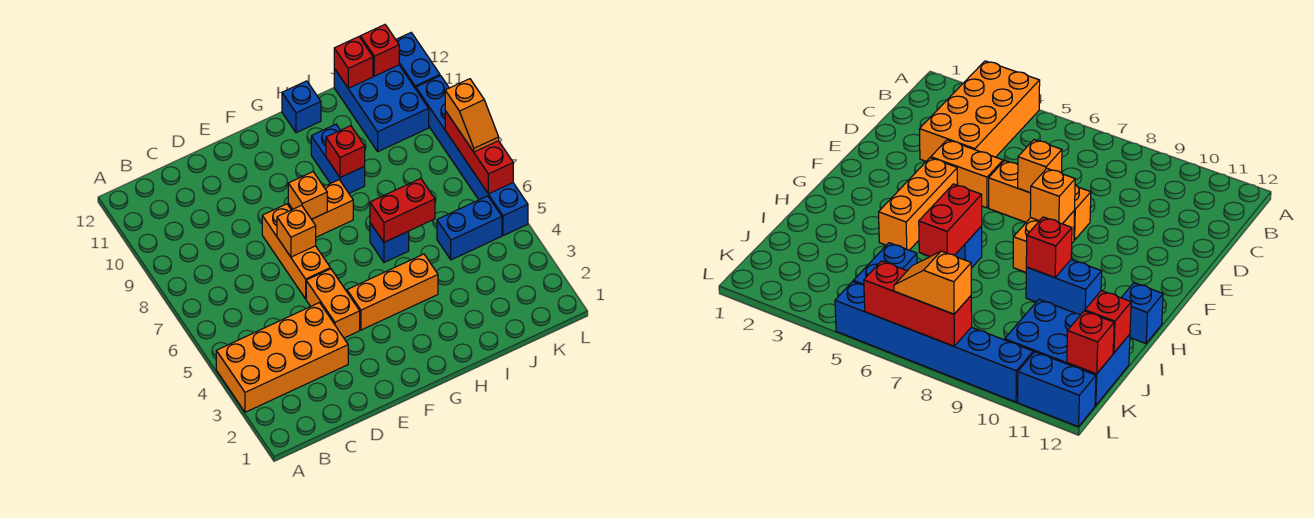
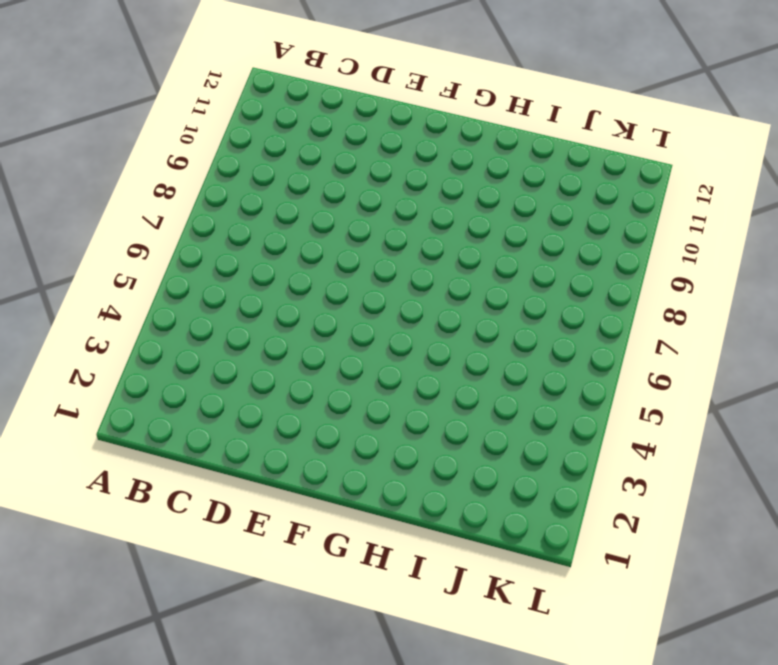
none -> orange brick A3:D4 level 1
none -> orange brick E4:E5 level 1
none -> orange brick E6:E8 level 1

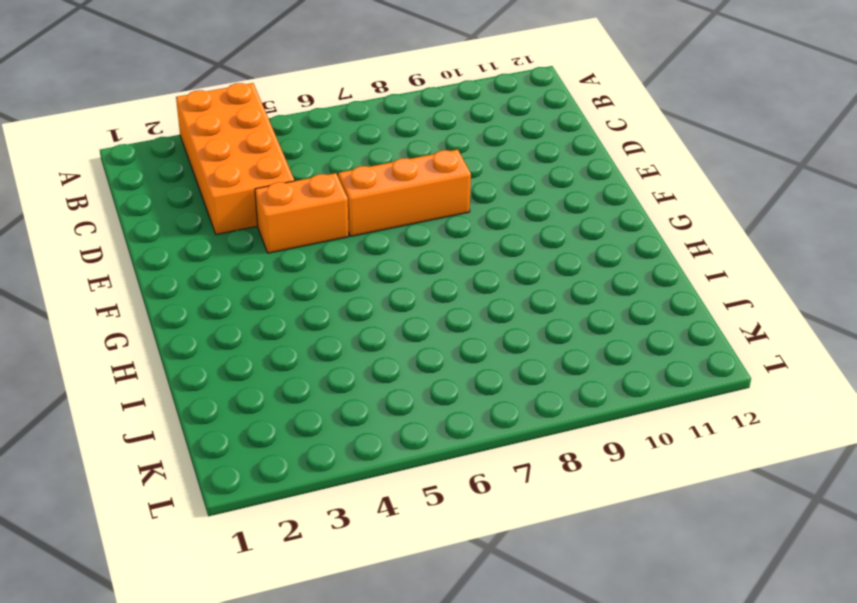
none -> orange brick F4:H4 level 1
none -> orange brick F8:G8 level 1
none -> blue brick H6 level 1

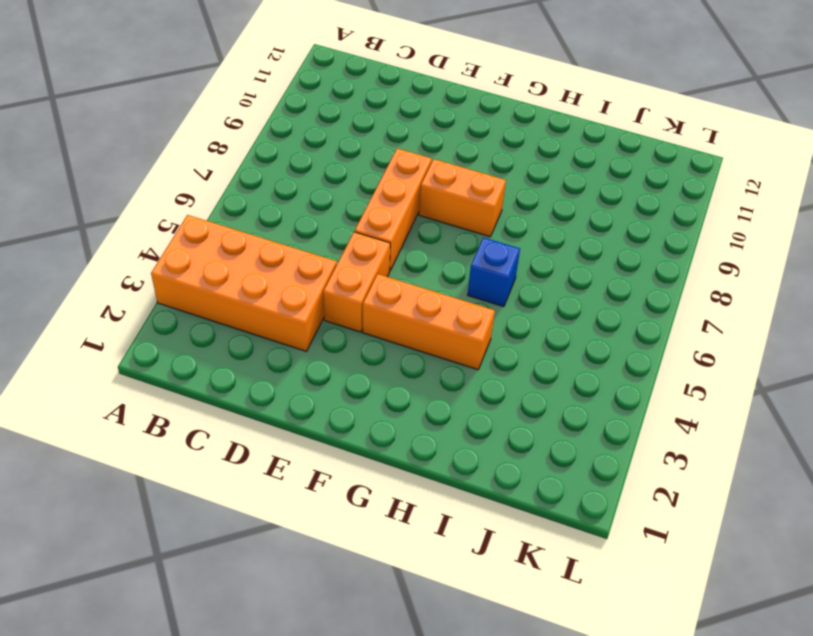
none -> blue brick H9:H10 level 1
none -> blue brick H12 level 1
none -> blue brick J5:K5 level 1

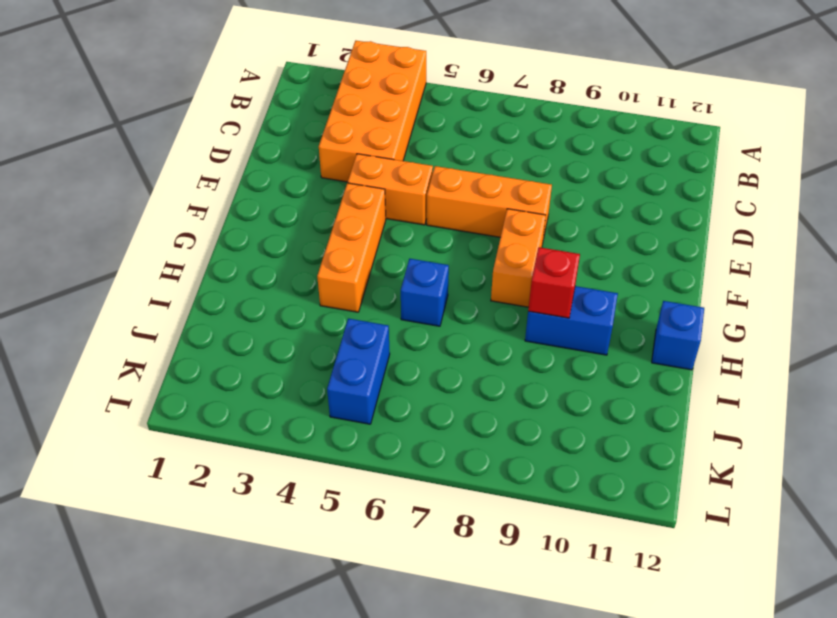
none -> blue brick J10:K12 level 1
none -> blue brick L5:L10 level 1
none -> blue brick L11:L12 level 1

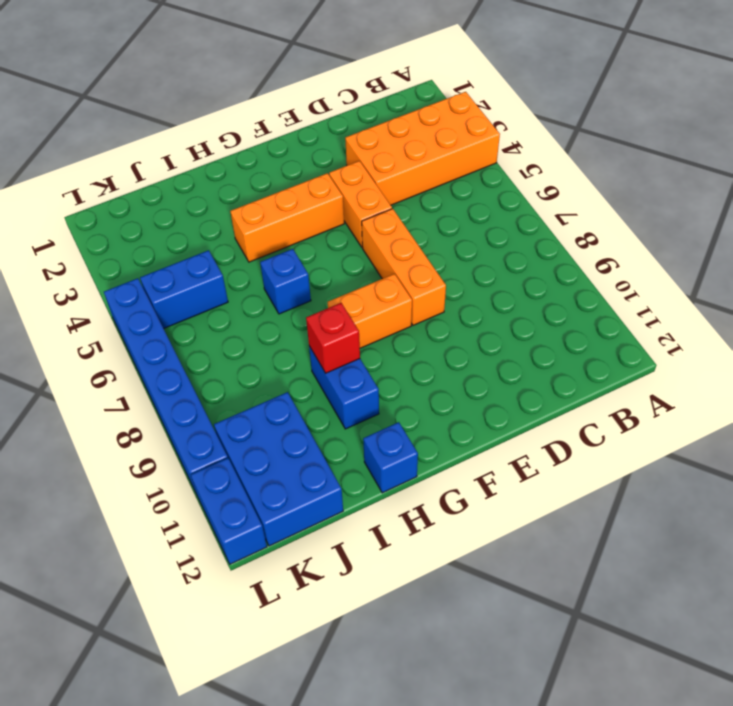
none -> orange brick E7 level 2
none -> orange brick F8 level 2
none -> red brick H6:I6 level 2

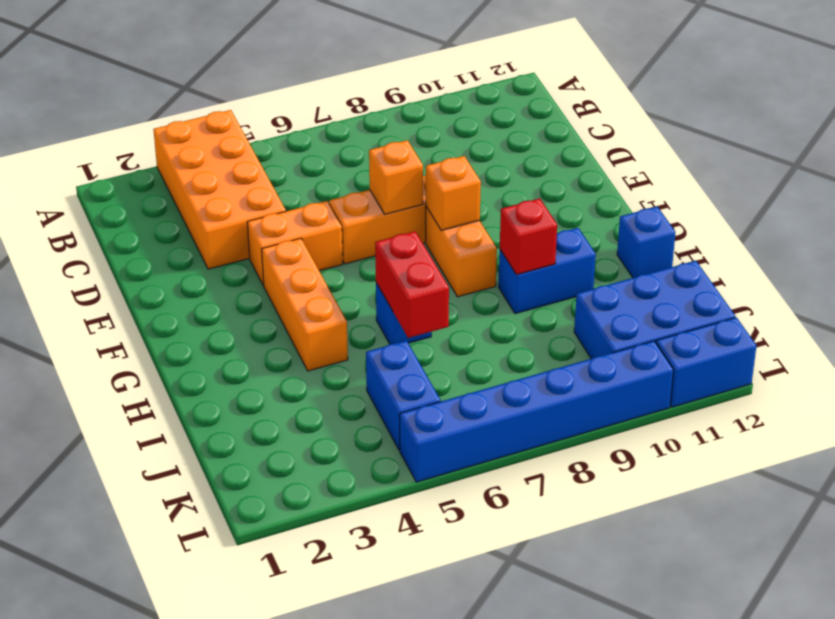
none -> red brick J12 level 2
none -> red brick K12 level 2
none -> red brick L6:L8 level 2

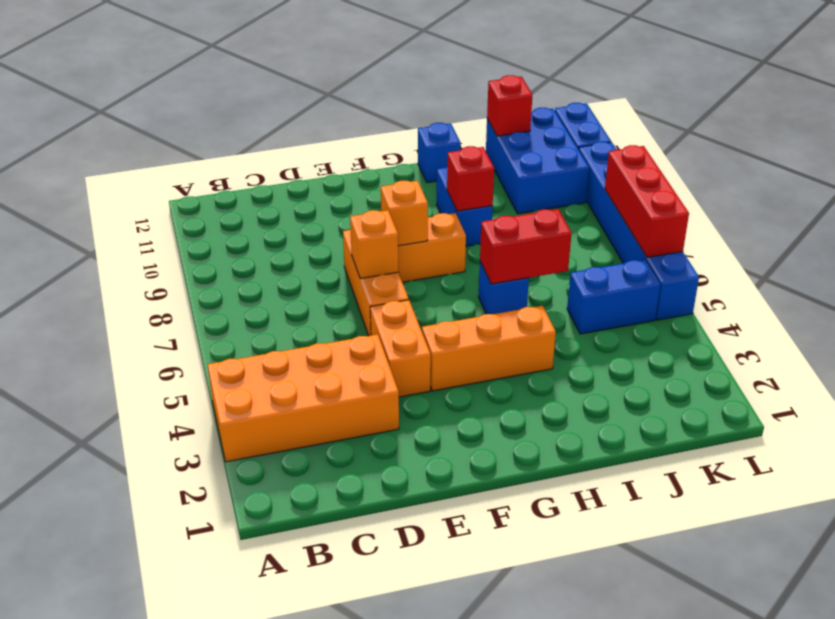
none -> red brick K12 level 2
none -> orange slope L7:L8 level 3 top 8

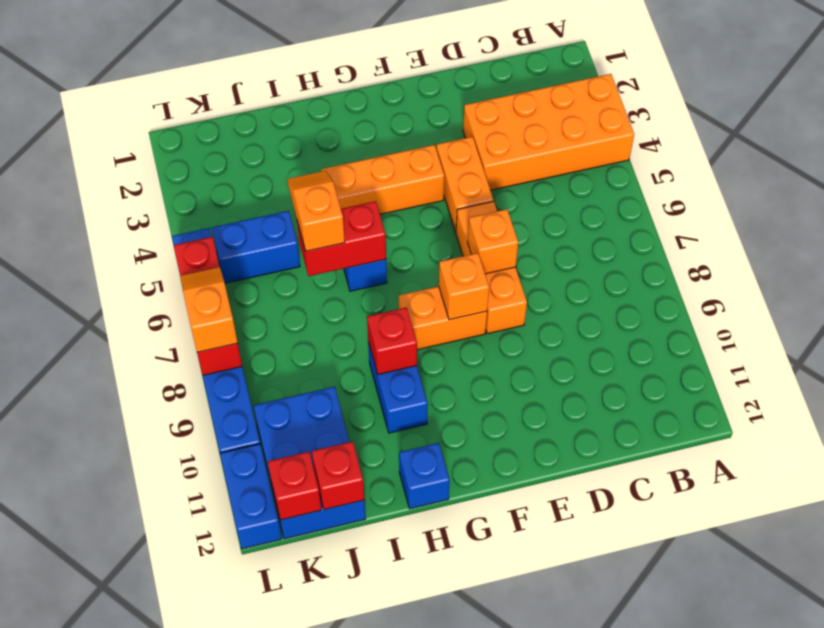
orange slope I5:I6 level 3 top 6 -> none

